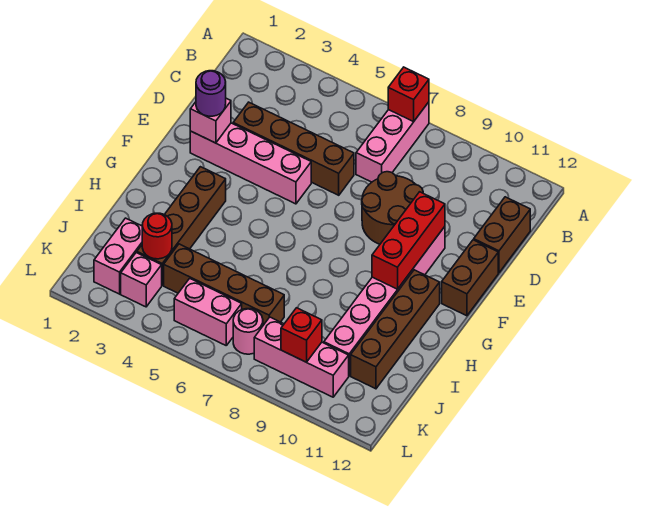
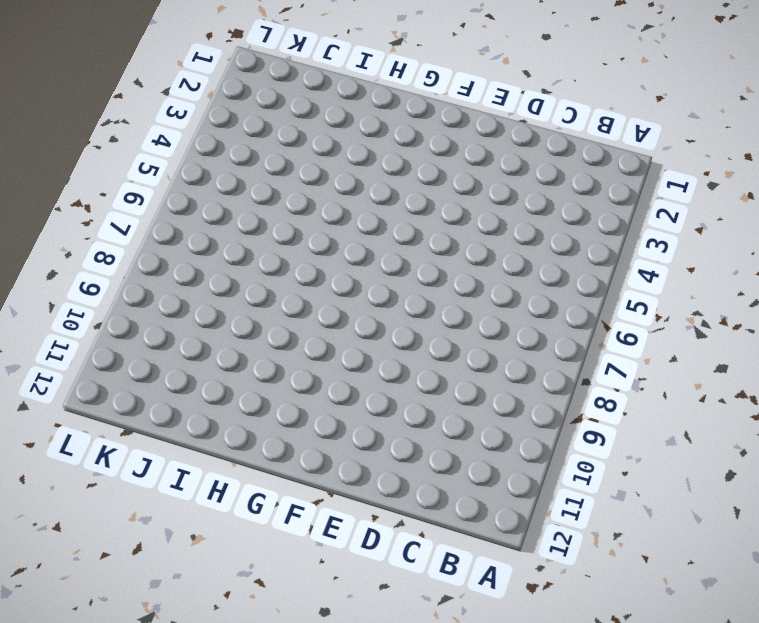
none -> pink brick A7:C7 level 1
none -> brown brick C12:D12 level 1
none -> brown brick D3:D6 level 1

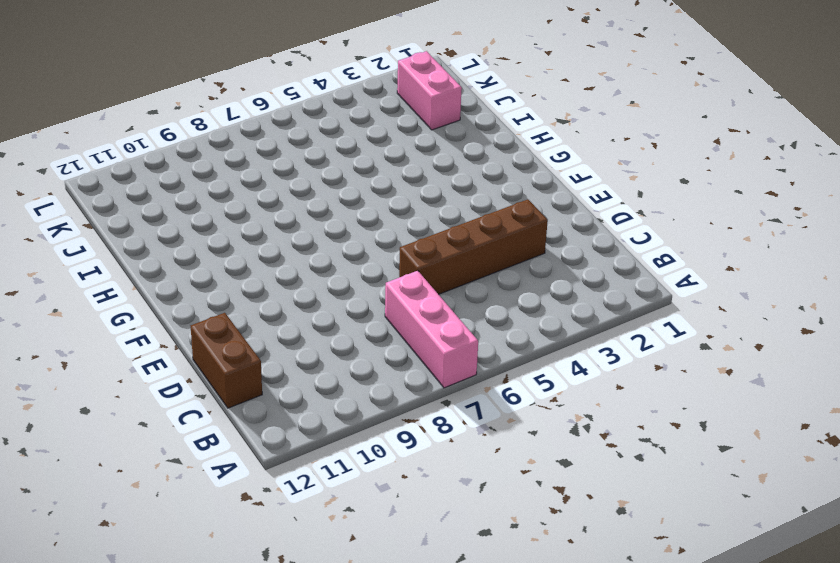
none -> brown round brick D8:E9 level 1
none -> pink brick E2:E5 level 1
none -> pink brick E10:J10 level 1

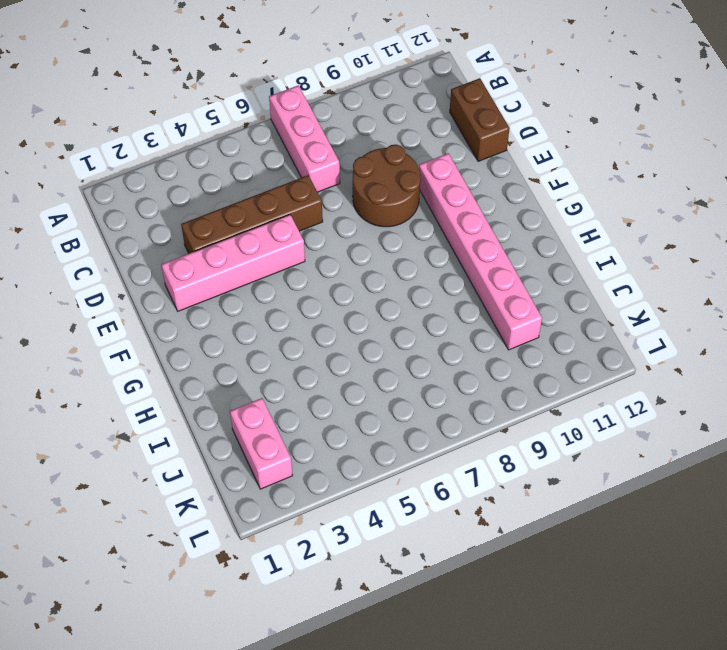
none -> brown brick E12:F12 level 1
none -> brown brick G3:J3 level 1
none -> brown brick G11:J11 level 1

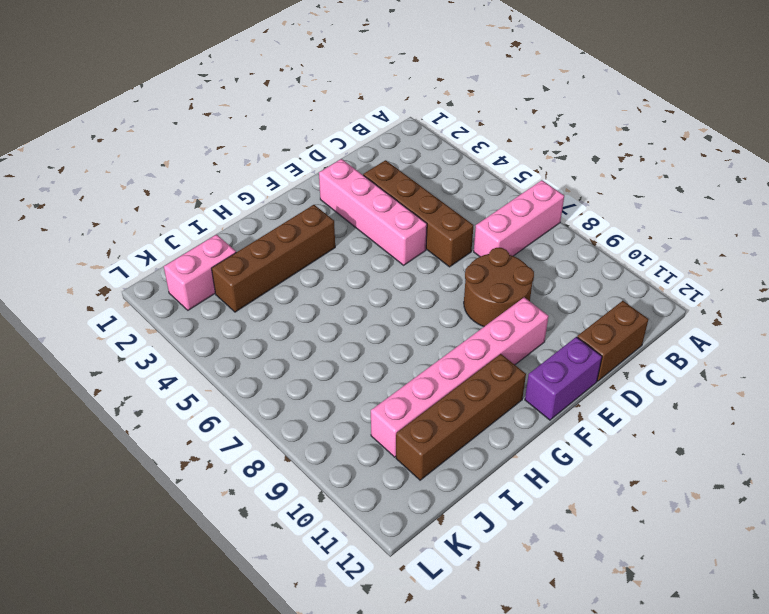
purple brick E12:F12 level 1 -> brown brick E12:F12 level 1
none -> brown brick J4:J7 level 1
none -> pink brick K3 level 1
none -> pink brick K5:K6 level 1

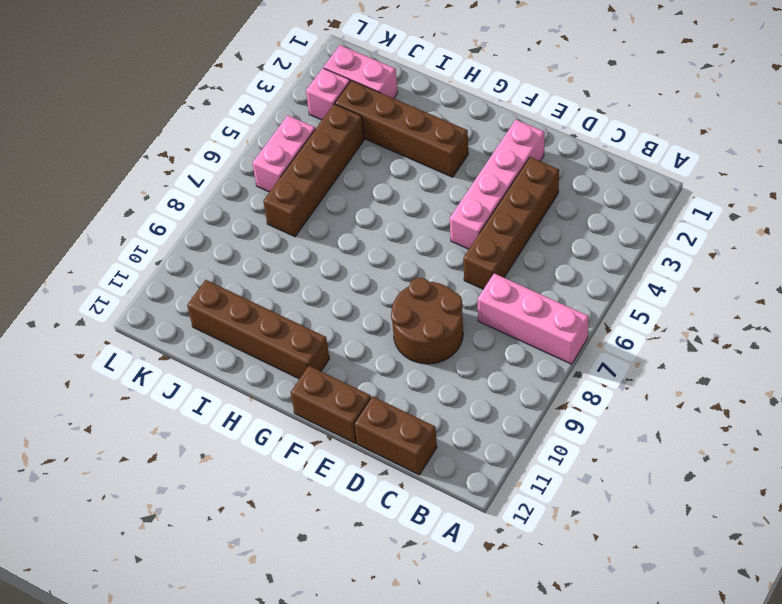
none -> pink brick E10:J10 level 1
none -> pink round brick K7 level 1
none -> pink brick K8:K10 level 1

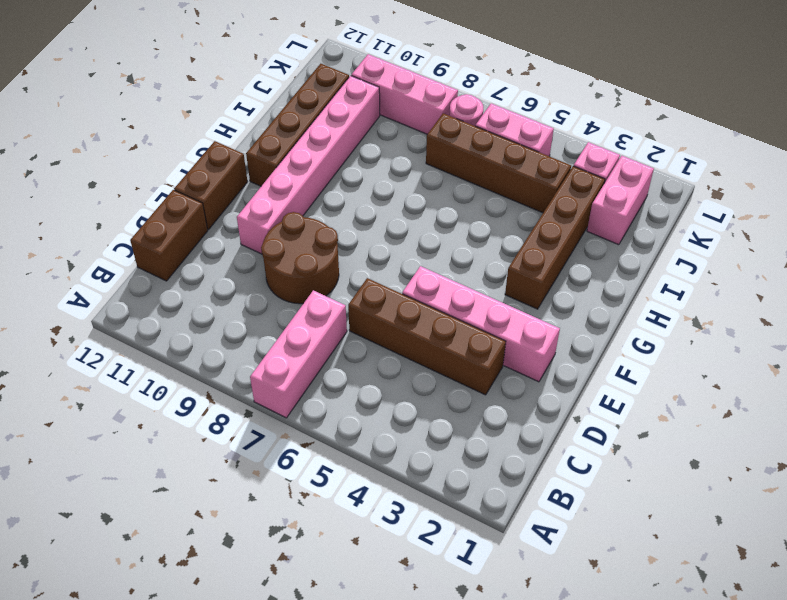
none -> red brick A7 level 2
none -> pink brick E2 level 2
none -> red brick E10:G10 level 2

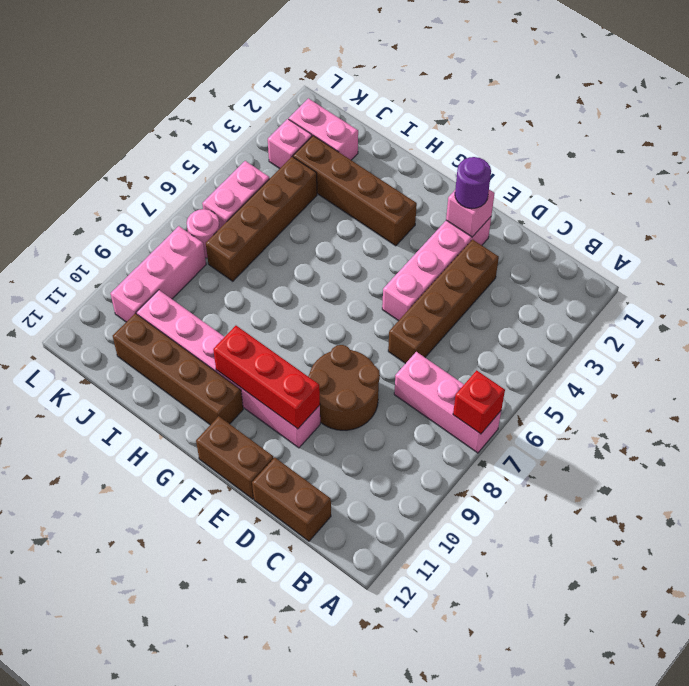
none -> red round brick J3 level 2
none -> red brick K9 level 2

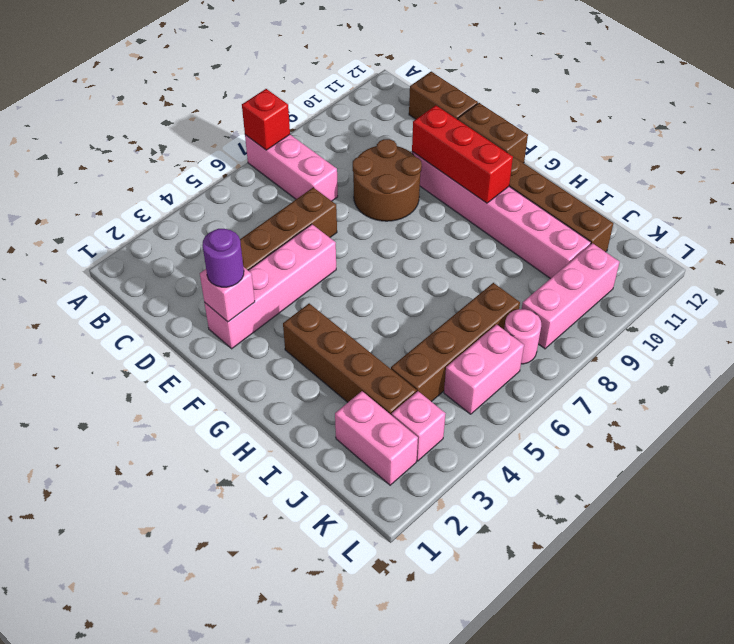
none -> red round brick J3 level 2
none -> red brick K9 level 2

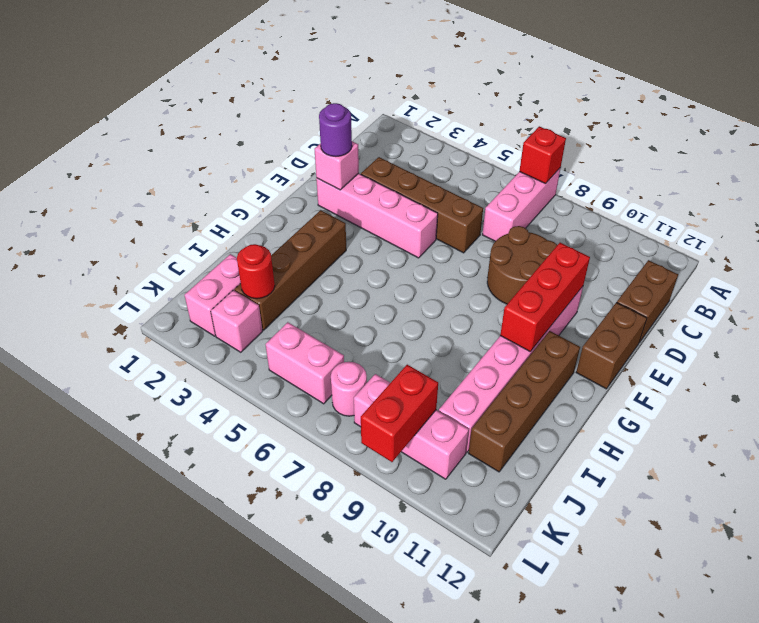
red brick K9:L9 level 2 -> red brick K9 level 2
none -> brown brick J4:J7 level 1

